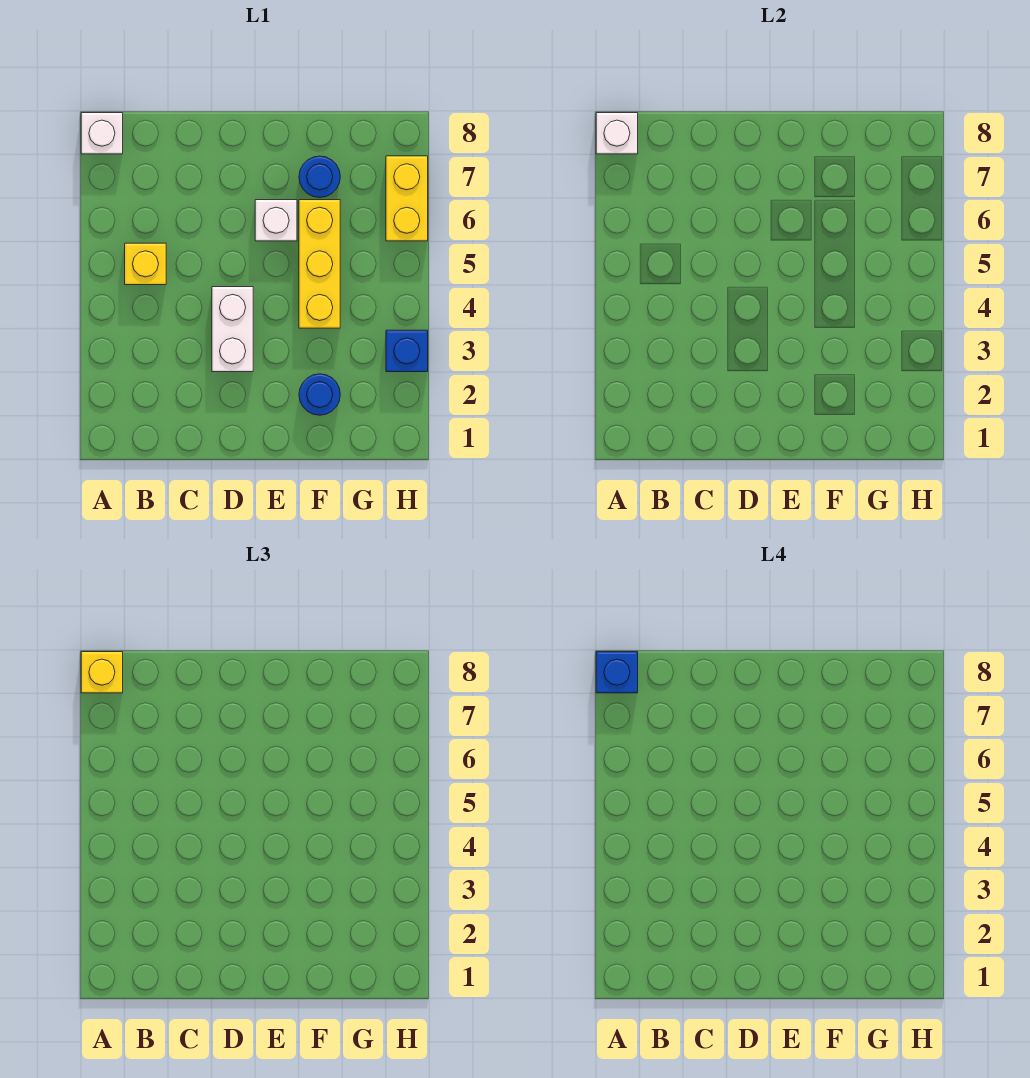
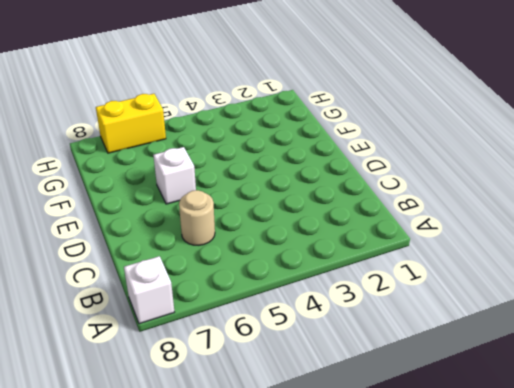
tan round brick C6 level 1 -> none
none -> yellow brick B5 level 1
none -> white brick D3:D4 level 1
none -> blue round brick F2 level 1

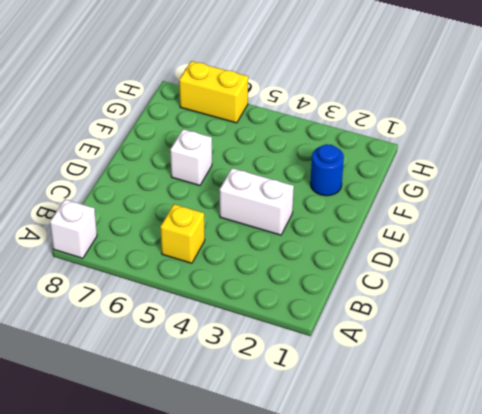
none -> yellow brick F4:F6 level 1
none -> blue round brick F7 level 1
none -> blue brick H3 level 1

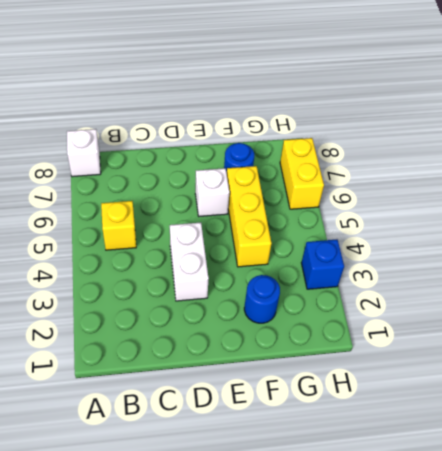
none -> white brick A8 level 2
none -> yellow brick A8 level 3
none -> blue brick A8 level 4

